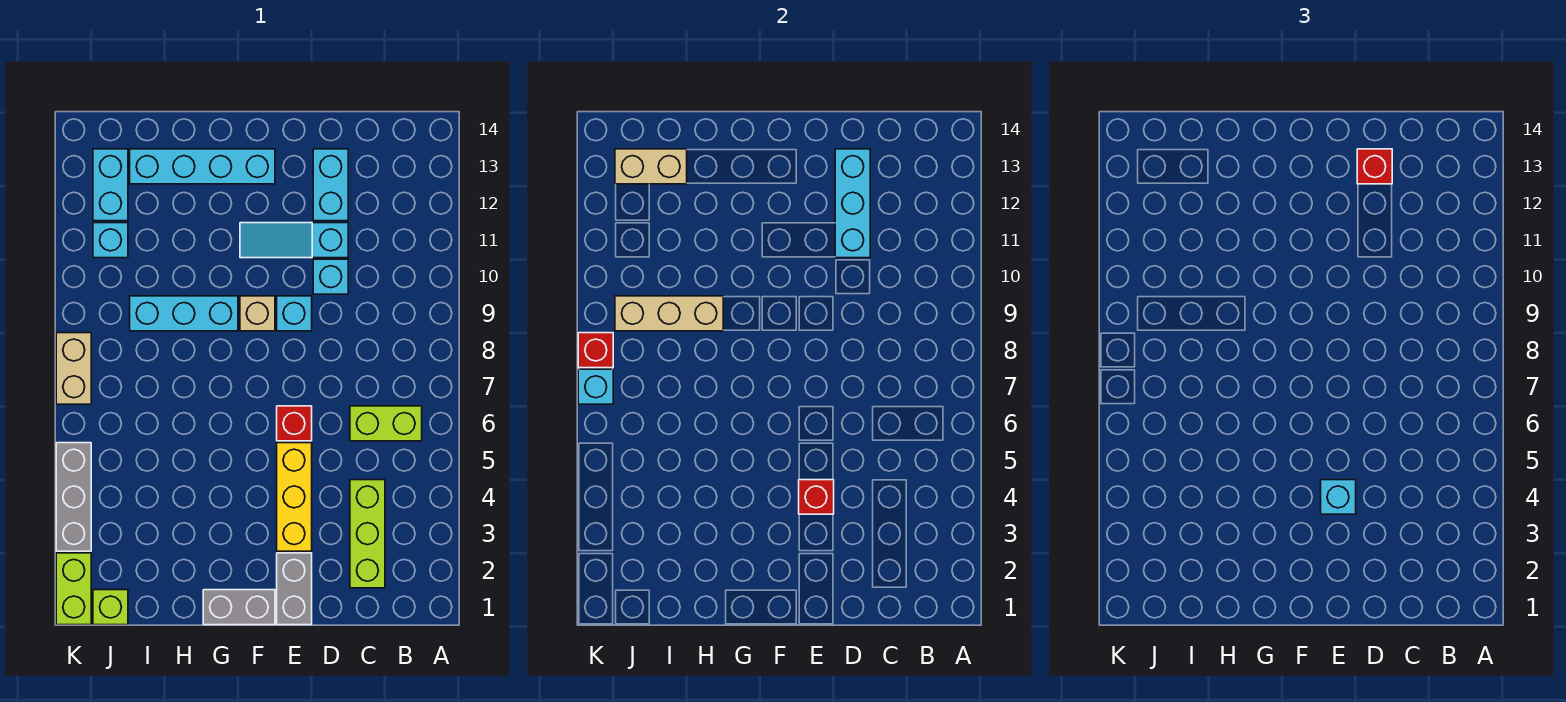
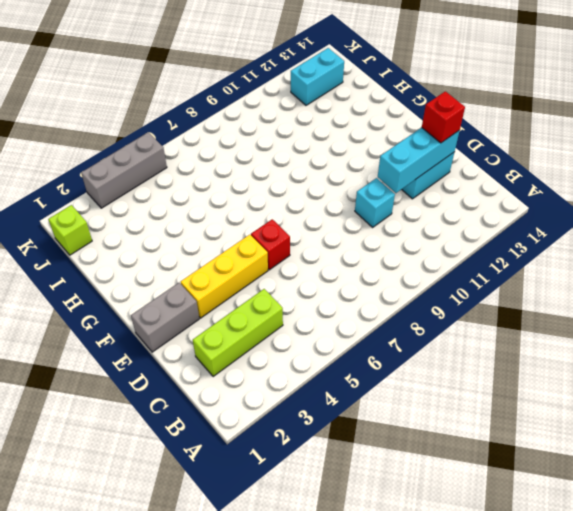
none -> lime brick B6:C6 level 1
none -> cyan slope D11:F11 level 1 top D
none -> cyan brick E9 level 1

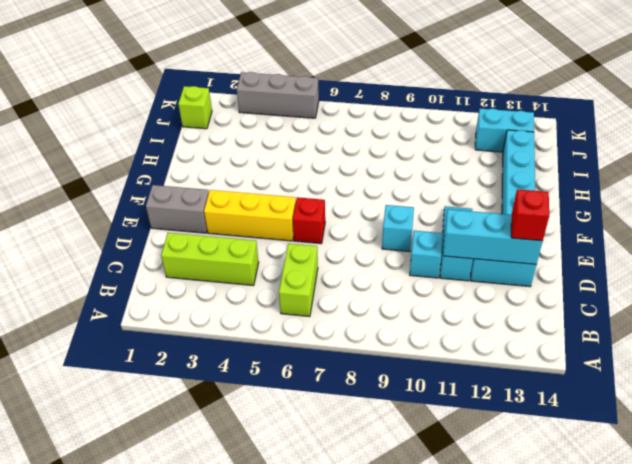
none -> grey brick F1:G1 level 1
none -> tan brick F9 level 1
none -> cyan brick G9:I9 level 1

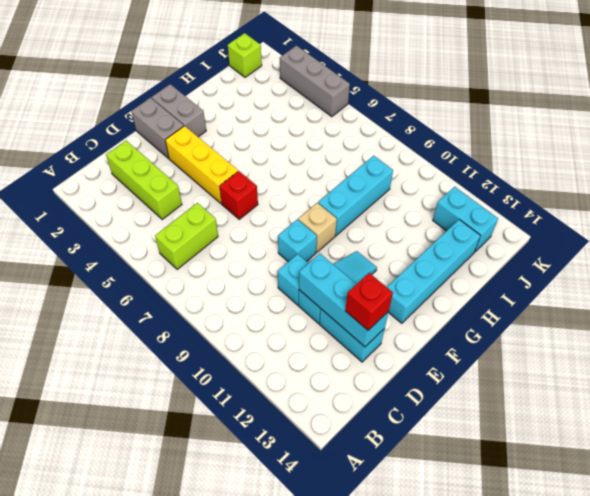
grey brick F1:F2 level 1 -> grey brick F1:G1 level 1
none -> cyan brick J11 level 1
none -> lime brick K1:K2 level 1
none -> tan brick K7:K8 level 1

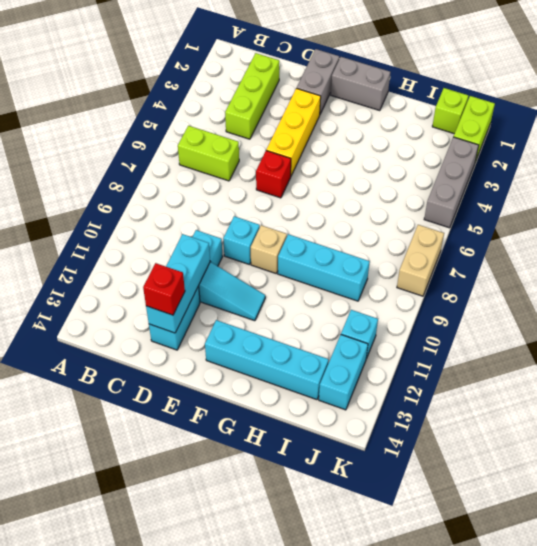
none -> red brick E4 level 2
none -> tan brick H9:J9 level 2
none -> tan brick I13:J13 level 2

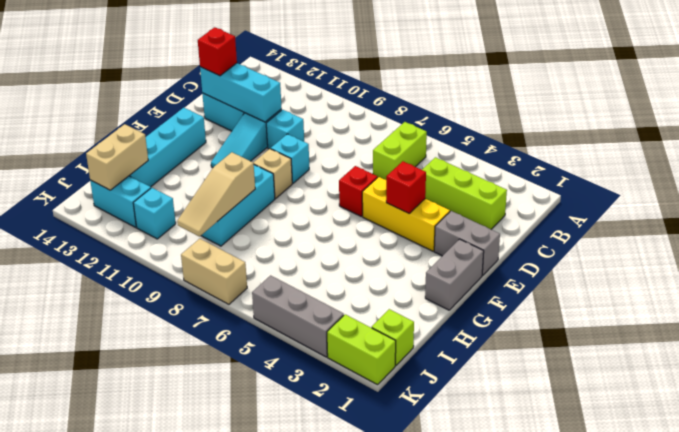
tan slope H9:J9 level 2 top H -> tan brick H9:J9 level 2
none -> cyan brick K7 level 2
none -> red brick K8 level 2
none -> cyan brick E4 level 3

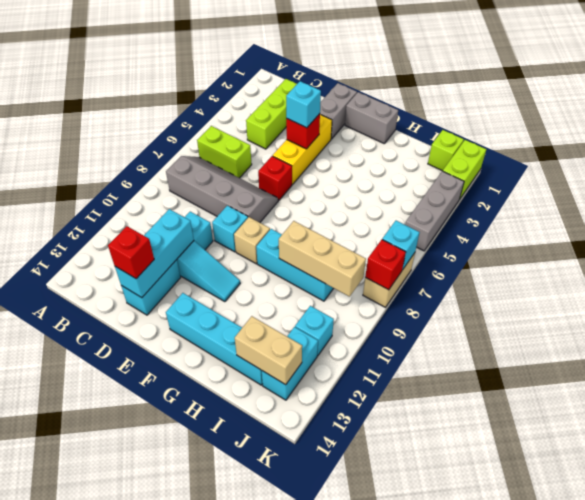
grey slope B7:E8 level 1 top 8 -> none

